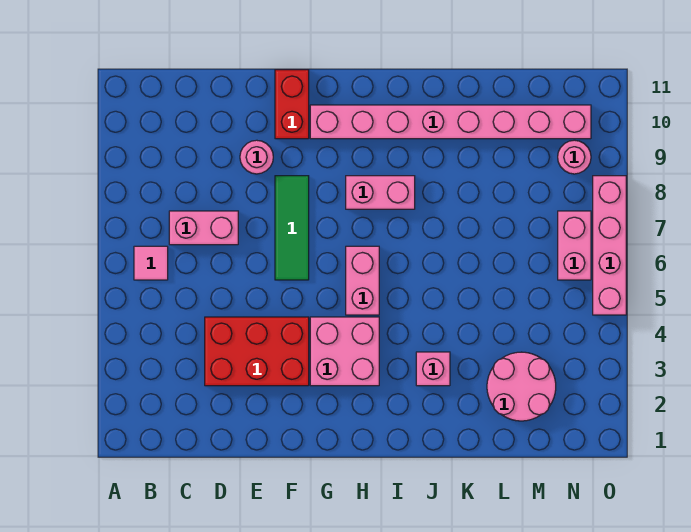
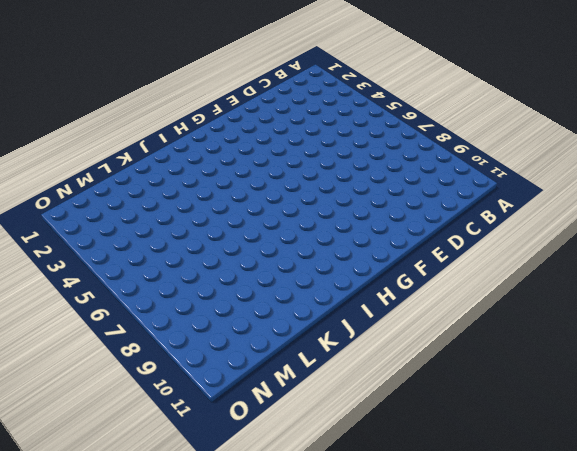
none -> pink tile B6 level 1
none -> pink brick C7:D7 level 1
none -> red brick D3:F4 level 1

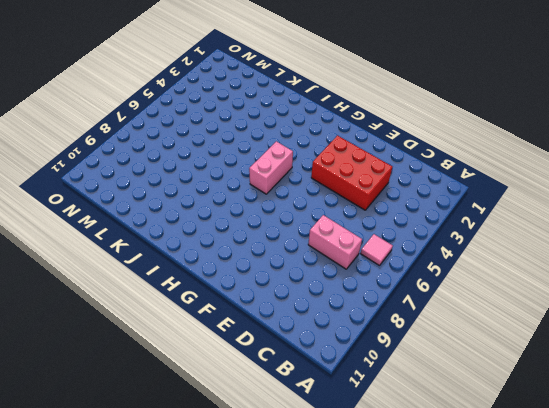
none -> pink round brick E9 level 1
none -> green tile F6:F8 level 1
none -> red brick F10:F11 level 1

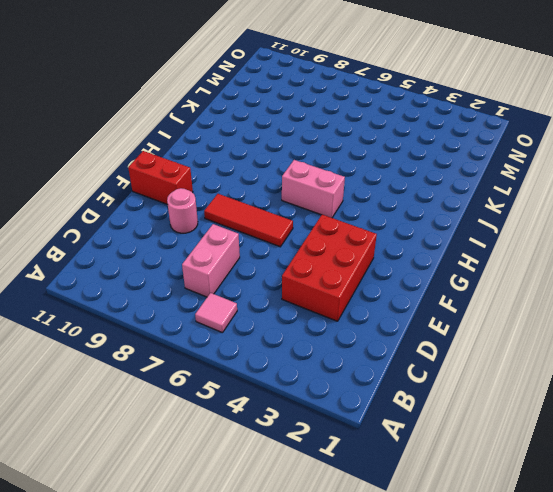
red tile F6:F8 level 1 -> green tile F6:F8 level 1
none -> pink brick G3:H4 level 1
none -> pink brick G10:N10 level 1
none -> pink brick H8:I8 level 1

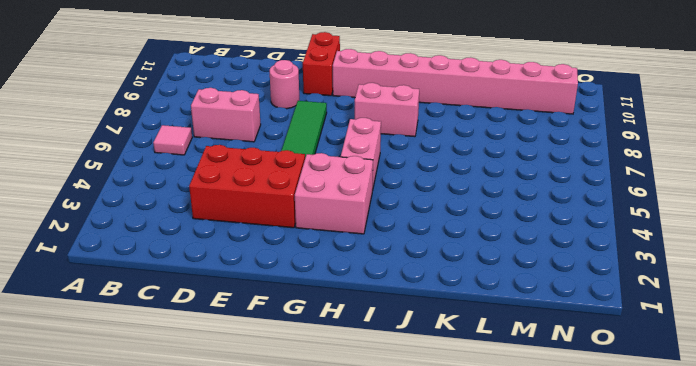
none -> pink brick J3 level 1
none -> pink round brick L2:M3 level 1
none -> pink brick N6:N7 level 1

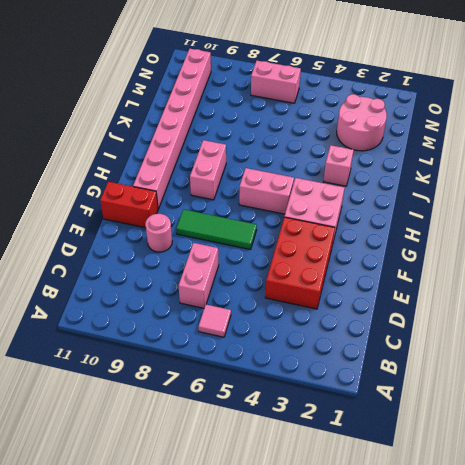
none -> pink round brick N9 level 1
none -> pink brick O5:O8 level 1

